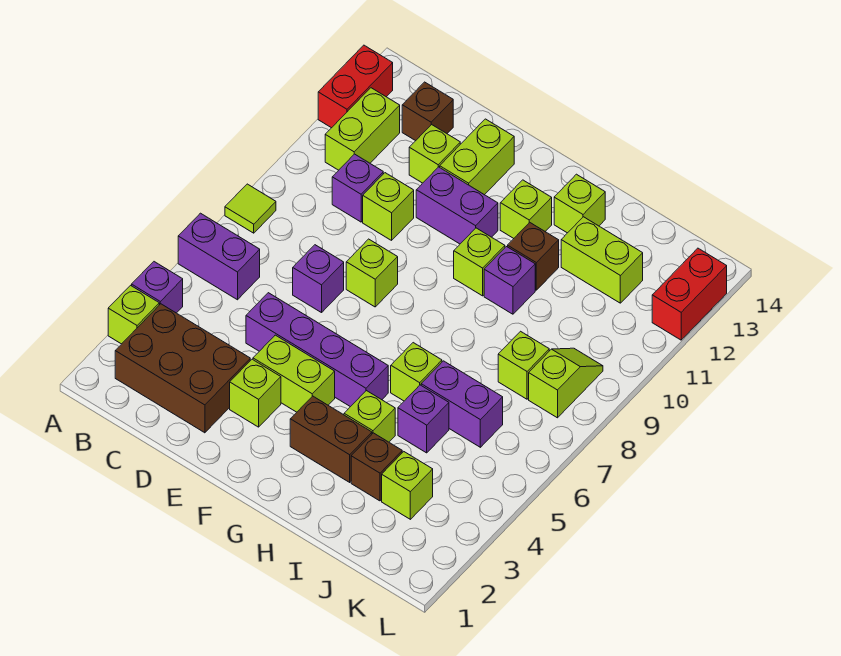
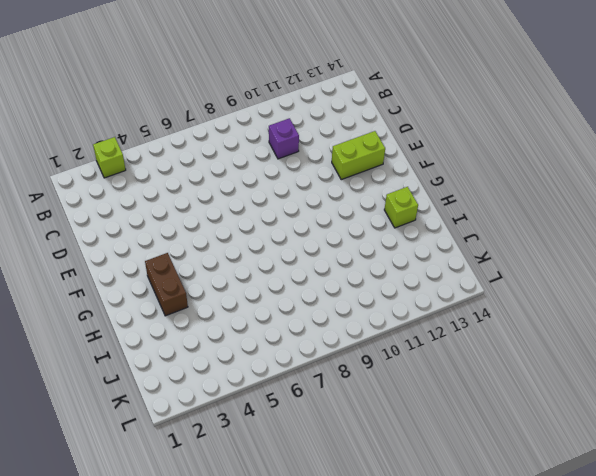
none -> purple brick A4 level 1
none -> purple brick A6:B6 level 1
none -> lime tile A8 level 1
none -> red brick A12:A13 level 1

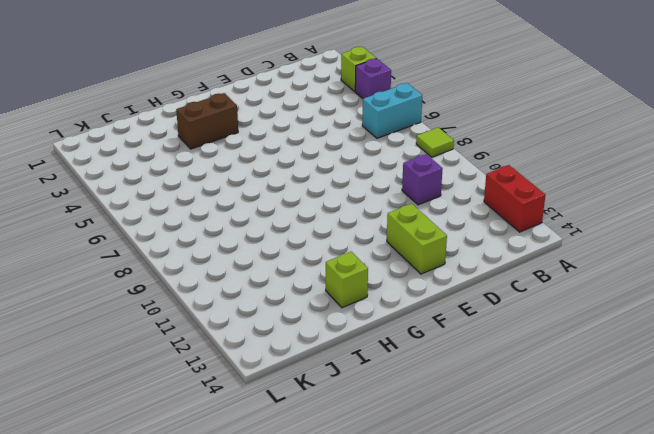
cyan brick A6:B6 level 1 -> purple brick A6:B6 level 1
none -> brown brick B2:D3 level 1
none -> lime brick B11:B12 level 1
none -> brown brick C13 level 1
none -> purple brick D5:G5 level 1

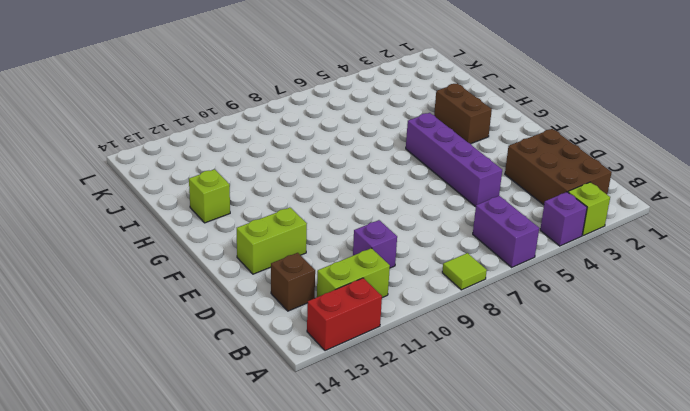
none -> purple brick D7 level 1
none -> lime brick D10 level 1
none -> lime brick D12 level 1
none -> lime brick E3 level 1

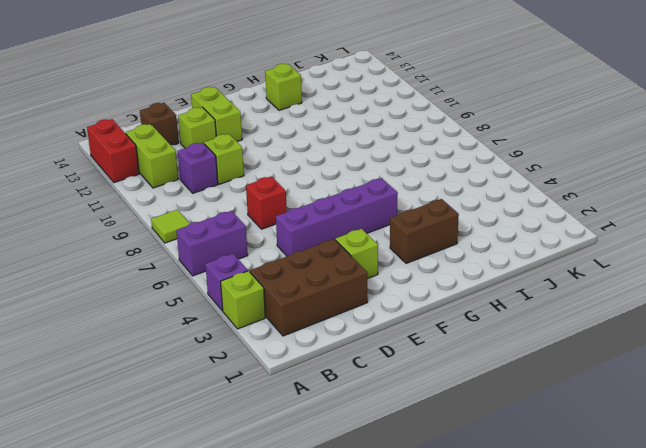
red brick D7 level 1 -> purple brick D7 level 1
none -> lime brick E4:F4 level 1
none -> lime brick E8 level 1
none -> purple brick E11:F11 level 1
none -> lime brick G10 level 1

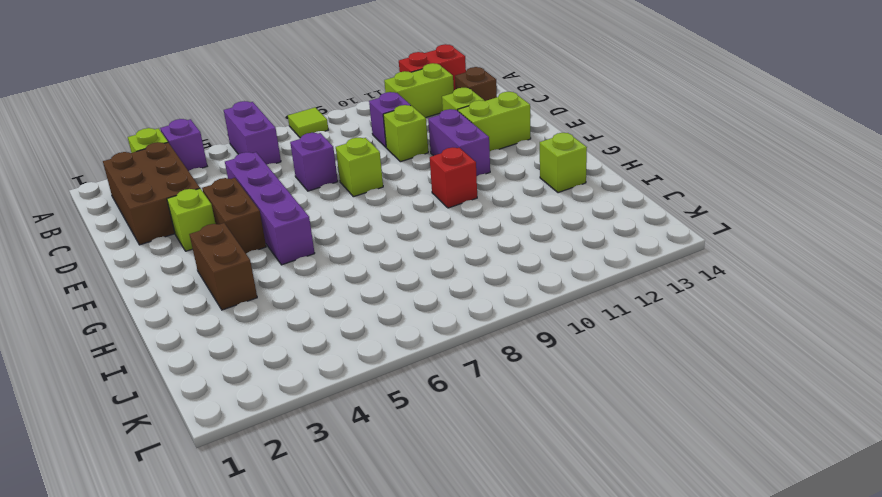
brown brick E4:F4 level 1 -> lime brick E4:F4 level 1
red brick G10 level 1 -> lime brick G10 level 1
none -> lime brick G12 level 1
none -> lime brick H4 level 1
none -> lime brick H6 level 1
none -> purple brick H10 level 1

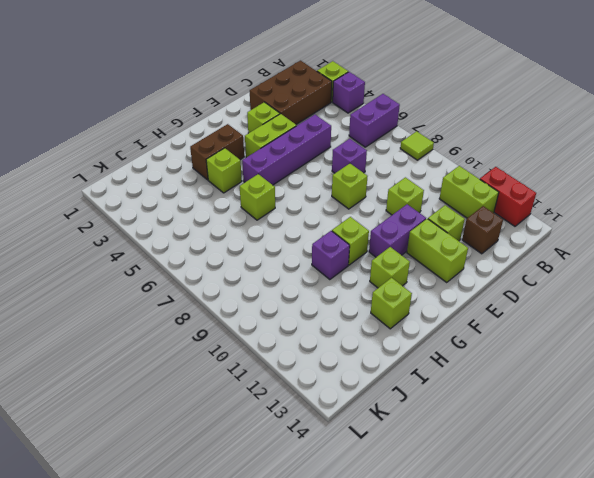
none -> purple brick C10 level 1
none -> brown brick H11 level 1
none -> brown brick I3 level 1
none -> purple brick I5 level 1

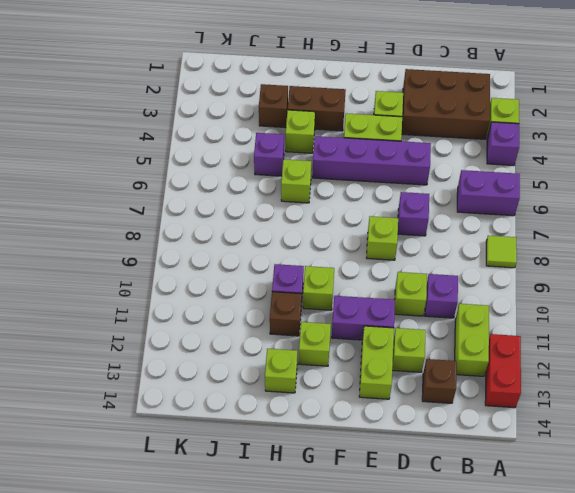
none -> purple brick I6:J6 level 1
none -> lime brick I12:J12 level 1
none -> lime brick J3 level 1
none -> lime brick J8 level 1

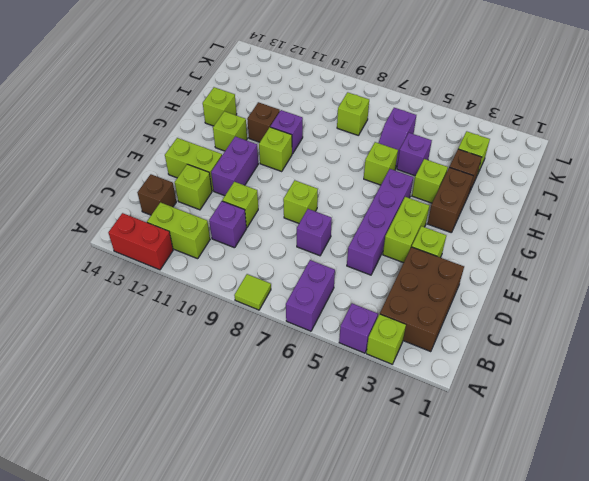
purple slope I6:J6 level 1 top J -> purple brick I6:J6 level 1
none -> lime brick I12:J12 level 1
none -> lime slope K8:K9 level 1 top 8
none -> red brick L12:L13 level 1

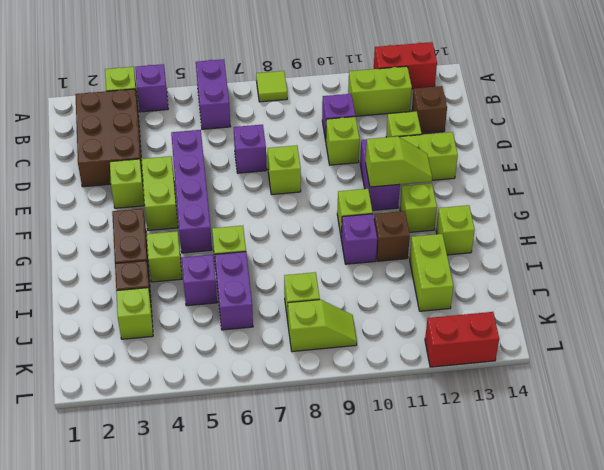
lime slope F11:F12 level 2 top 11 -> none

